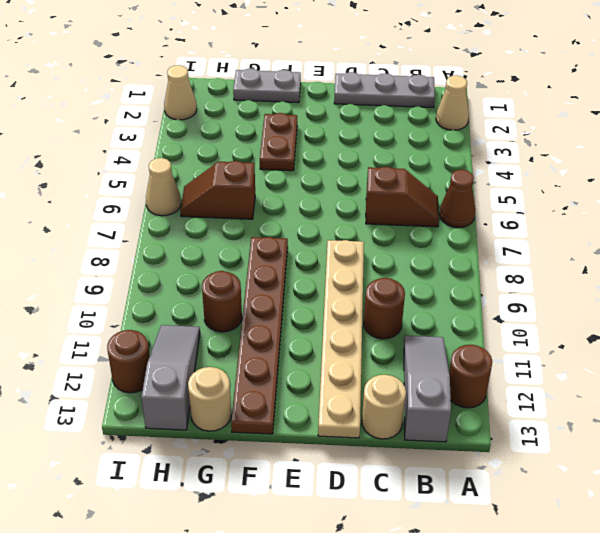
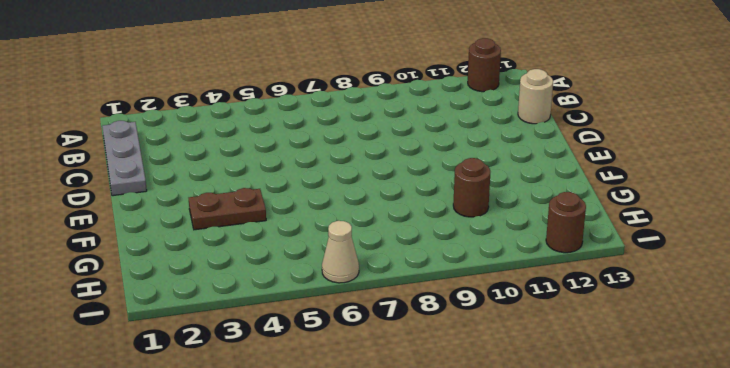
none -> tan cone A2 level 1
none -> brown cone A6 level 1
none -> brown slope B6:C6 level 1 top C

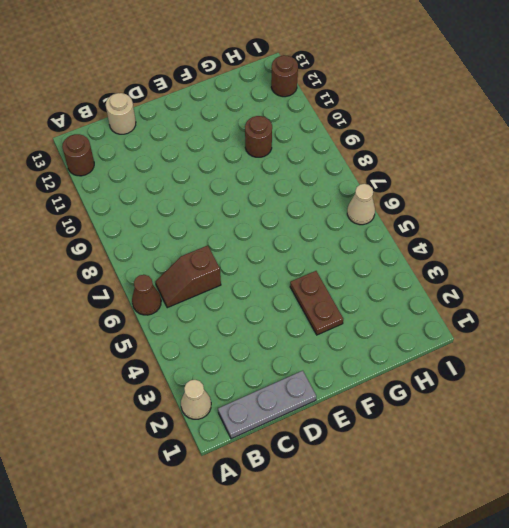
none -> grey slope B11:B13 level 1 top 13
none -> brown round brick C10 level 1
none -> tan plate D8:D13 level 1

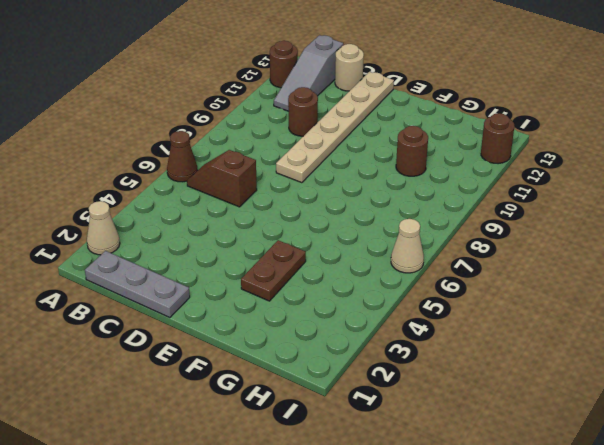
none -> grey plate F1:G1 level 1
none -> brown plate F8:F13 level 1
none -> brown slope G6:H6 level 1 top G

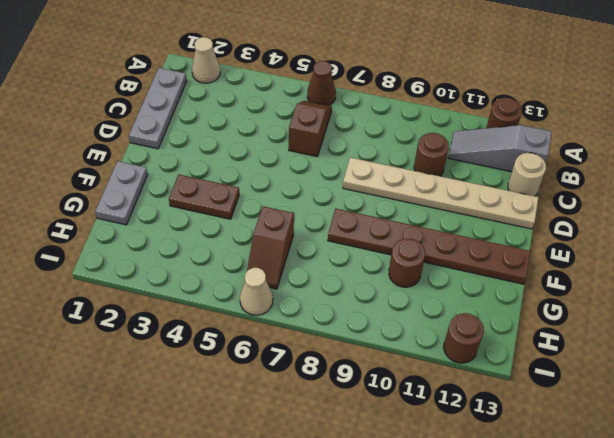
none -> tan round brick G13 level 1
none -> grey slope H11:H13 level 1 top 13
none -> tan cone I2 level 1

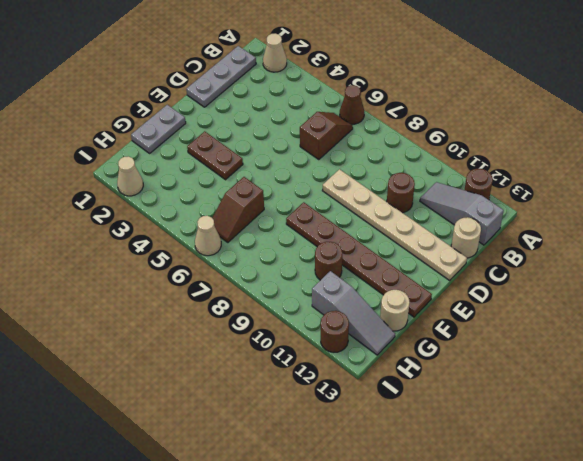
grey slope H11:H13 level 1 top 11 -> grey slope H11:H13 level 1 top 13

